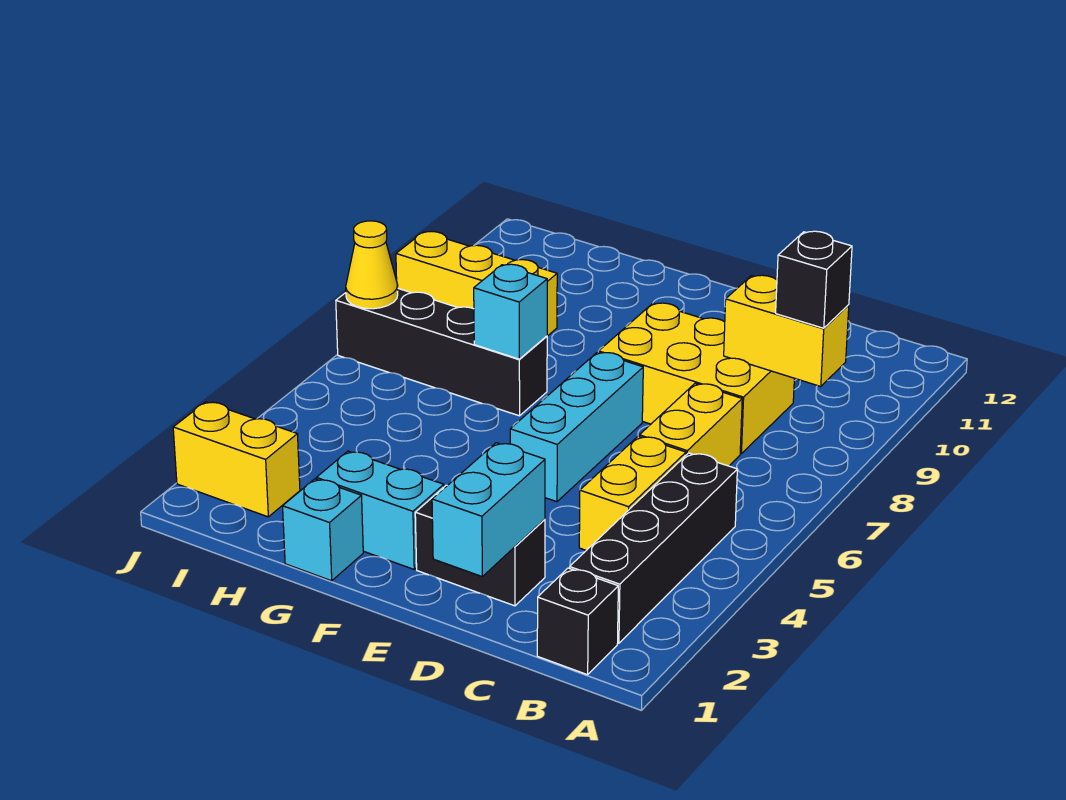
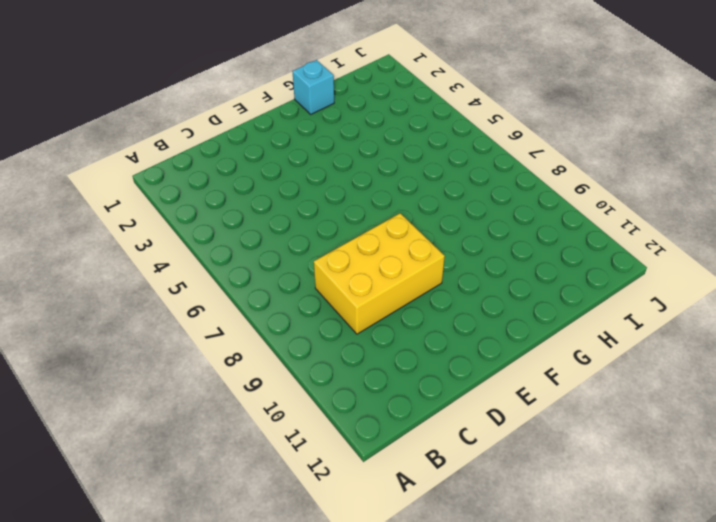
none -> black brick B1 level 1
none -> black brick B2:B5 level 1
none -> yellow brick C4:C5 level 1

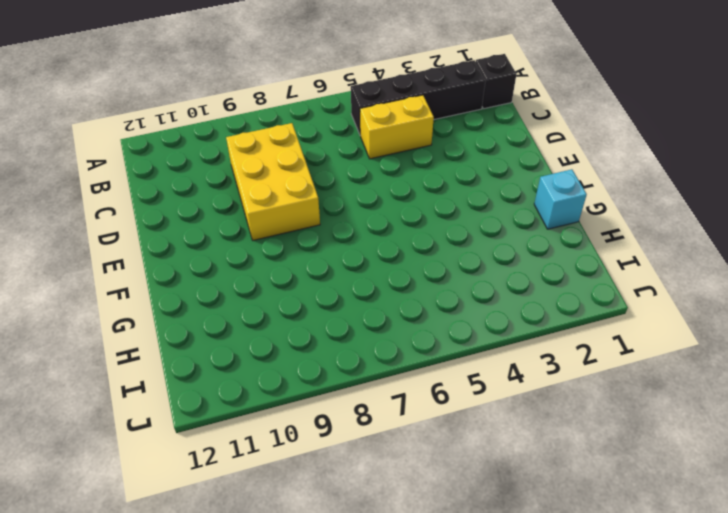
none -> yellow brick C6:C7 level 1
none -> black brick D2:E2 level 1
none -> cyan brick E5:E7 level 1

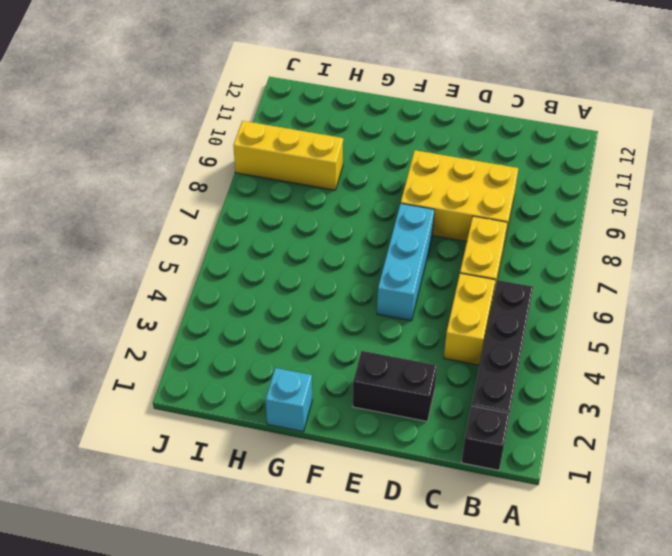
none -> cyan brick F2:G2 level 1
none -> black brick G7:J7 level 1
none -> yellow brick I2:J2 level 1

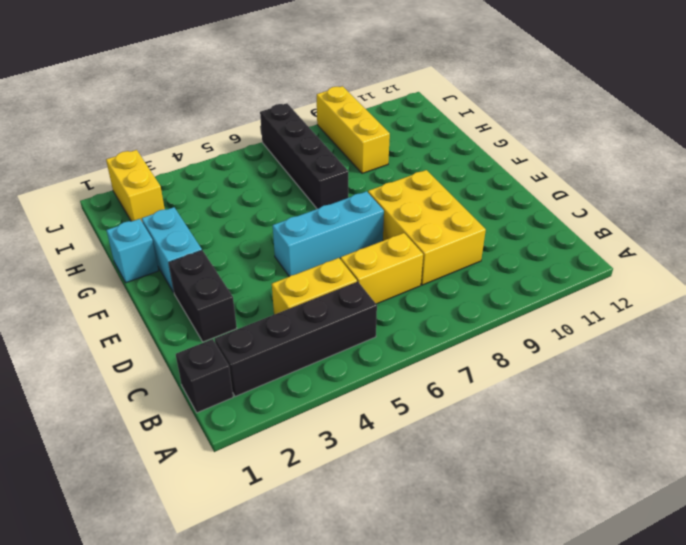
none -> yellow brick B9:C9 level 2
none -> cyan brick D1:D2 level 2
none -> cyan brick G7 level 2

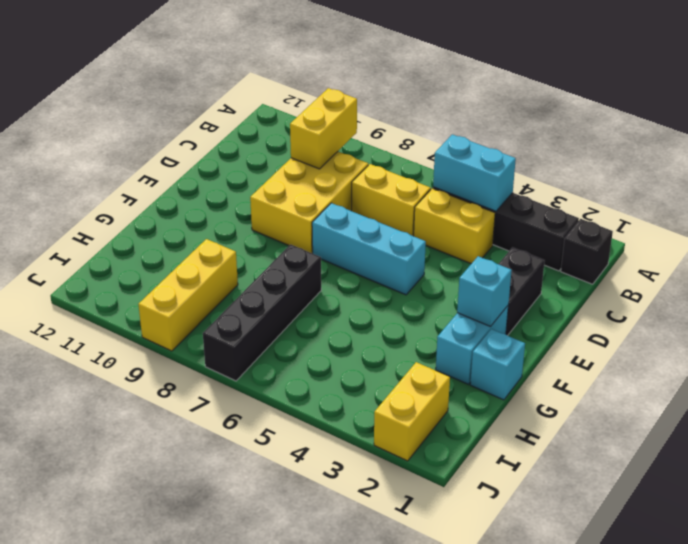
cyan brick B4:B5 level 2 -> cyan brick D1:D2 level 2
cyan brick F2 level 2 -> cyan brick G7 level 2
none -> yellow cone J7 level 2
none -> black brick B9 level 3

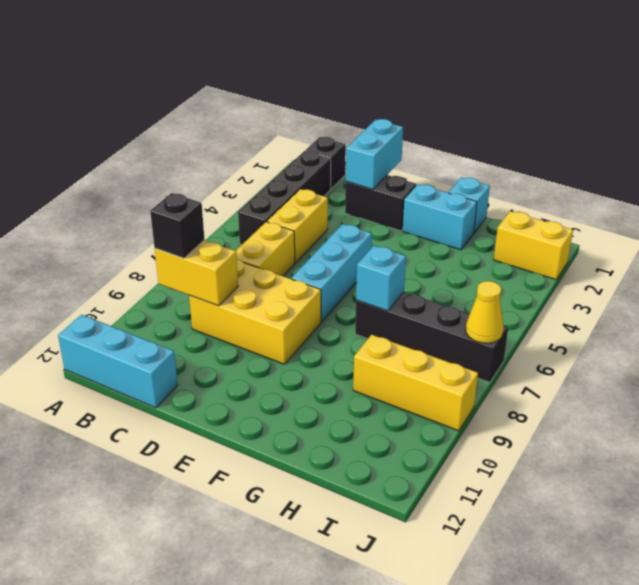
cyan brick A12:C12 level 1 -> none

